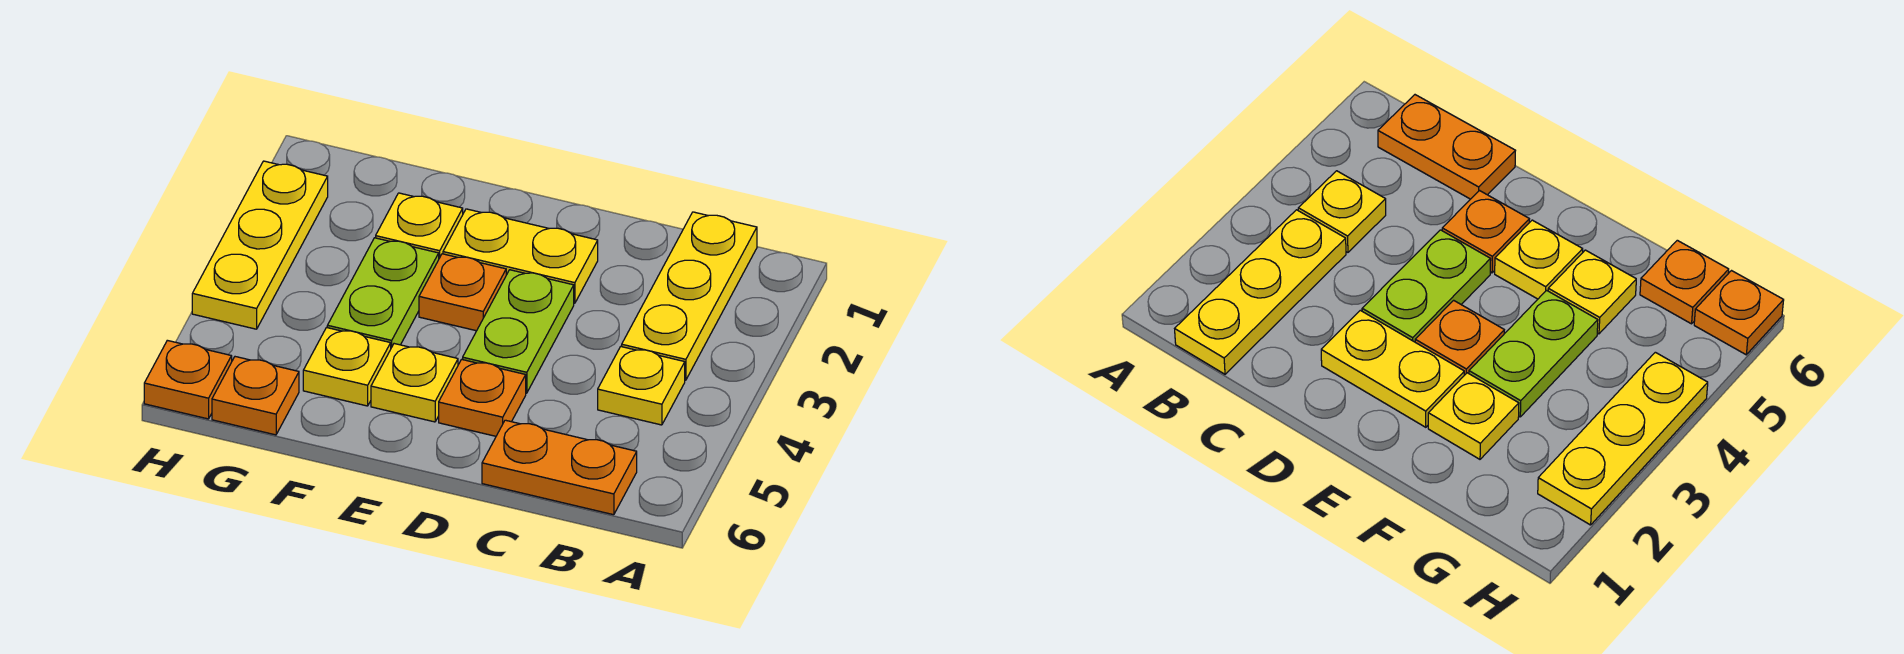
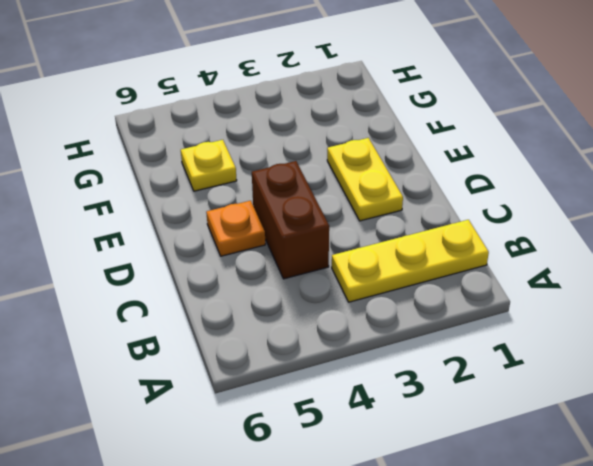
brown brick C4:D4 level 1 -> lime plate D3:D4 level 1
none -> yellow plate B4 level 1
none -> orange plate B6:C6 level 1
none -> orange plate E3 level 1

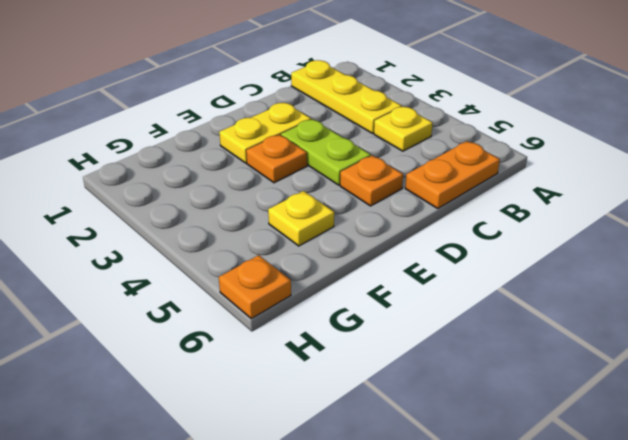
none -> yellow plate E5 level 1
none -> yellow plate F2 level 1
none -> lime plate F3:F4 level 1

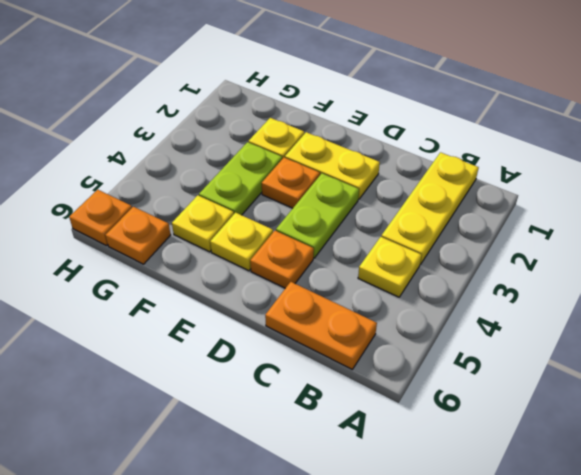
none -> yellow plate H2:H4 level 1

